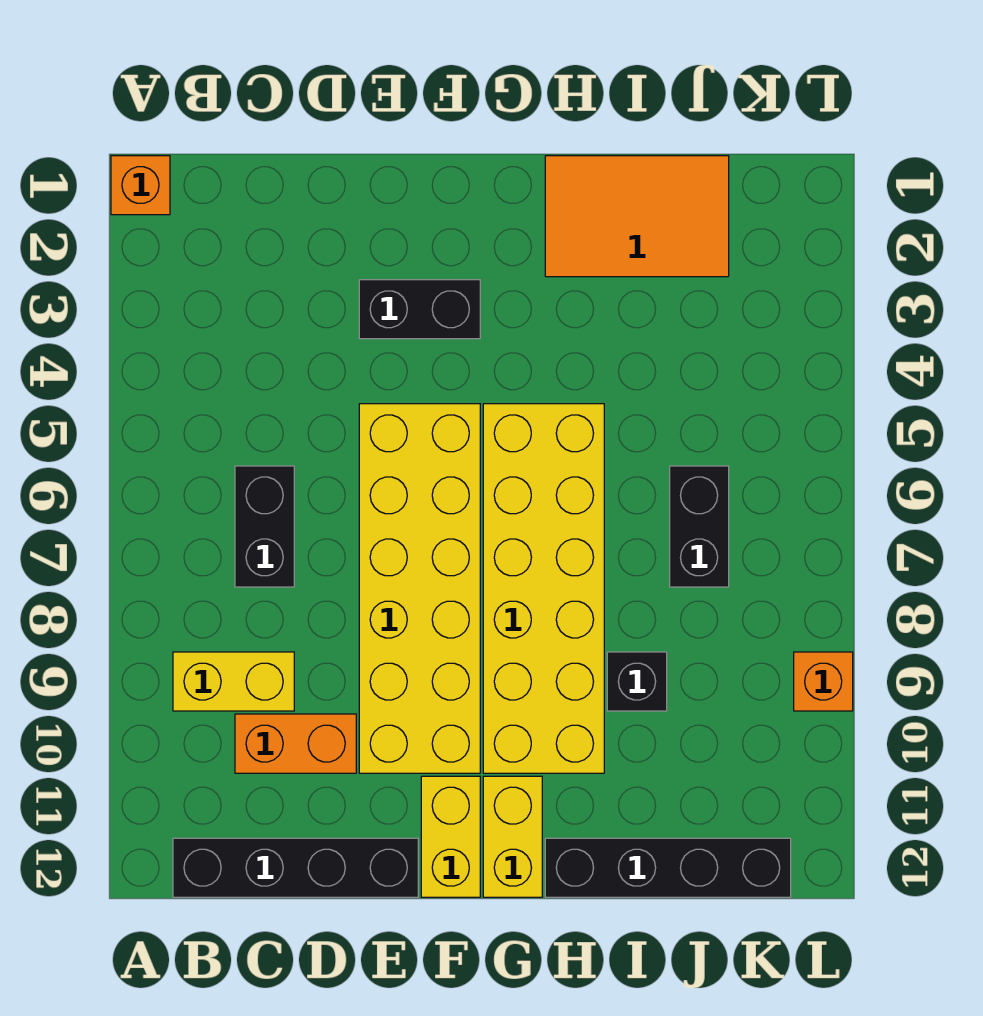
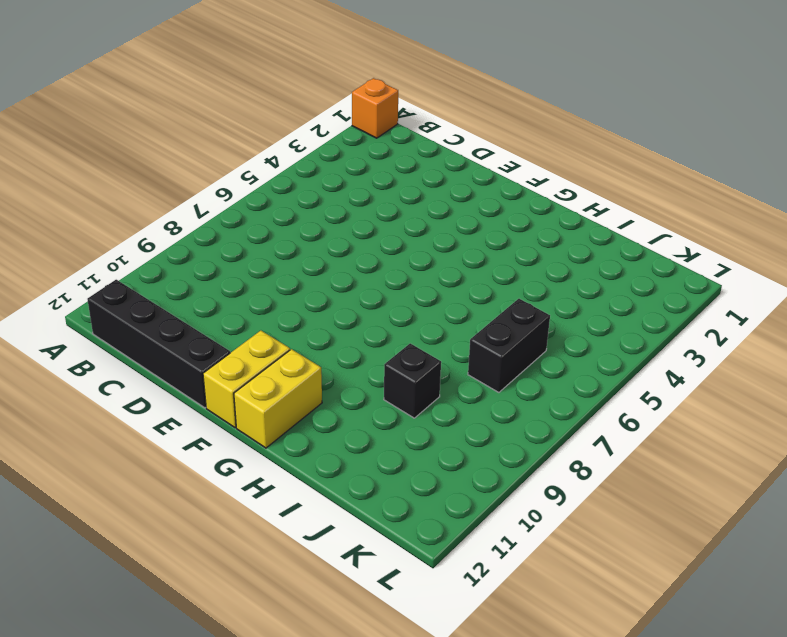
none -> yellow brick B9:C9 level 1
none -> black brick C6:C7 level 1
none -> orange brick C10:D10 level 1

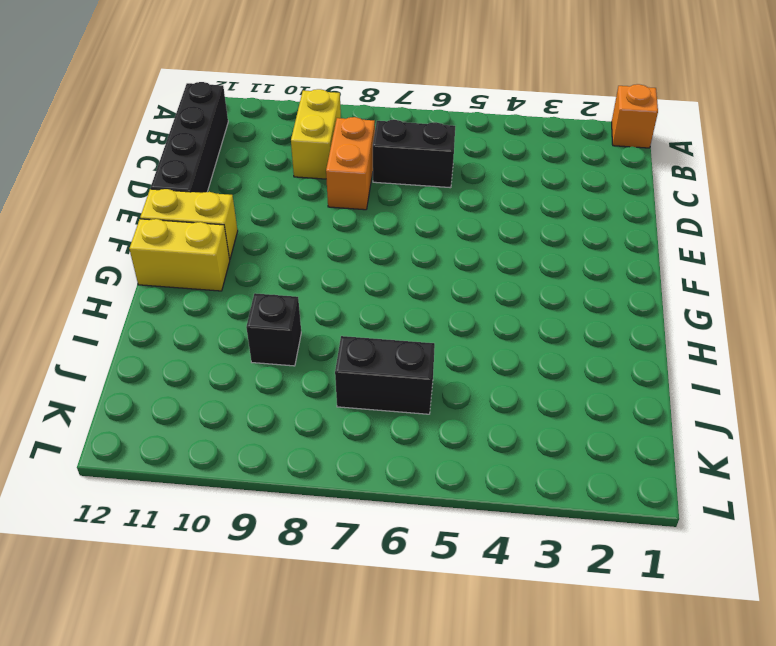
orange brick C8:D8 level 1 -> orange brick C10:D10 level 1
none -> black brick E3:F3 level 1
none -> yellow brick E5:F10 level 1
none -> yellow brick G5:H10 level 1

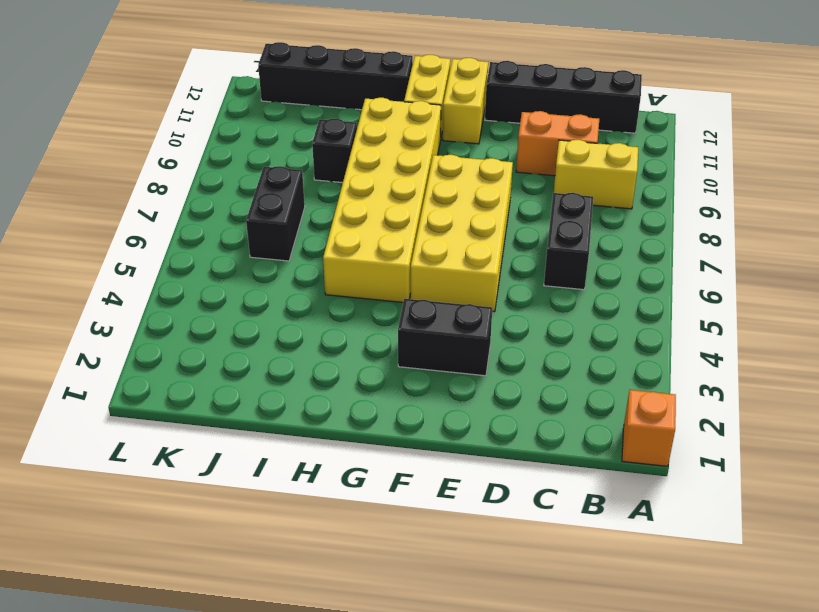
yellow brick E5:F8 level 1 -> yellow brick E5:F10 level 1
none -> orange tile H1:J2 level 1
none -> orange brick L9 level 1

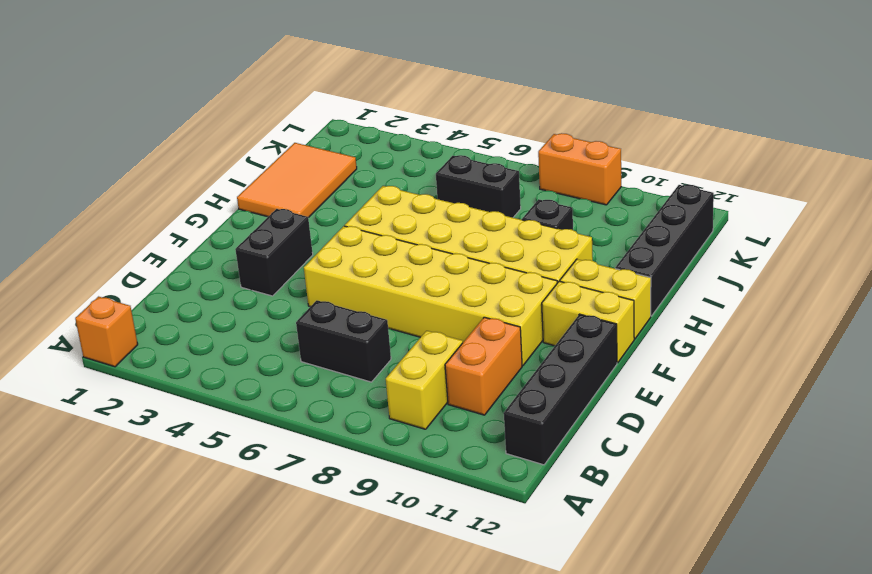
orange brick L8:L9 level 1 -> orange brick L9 level 1

